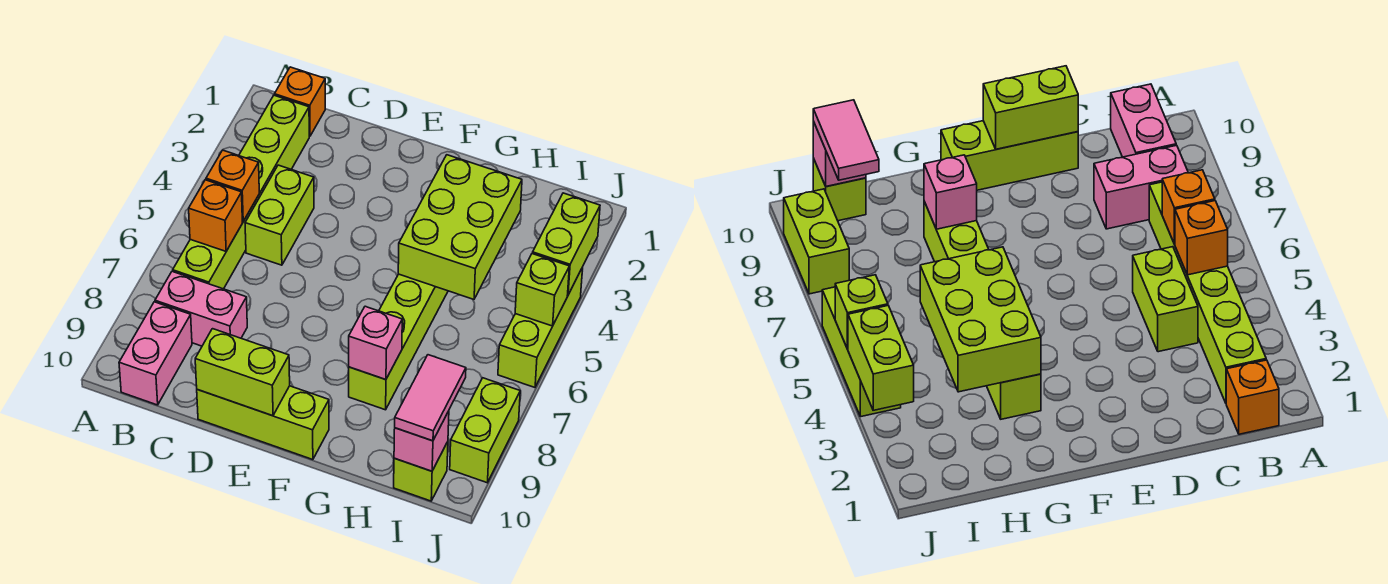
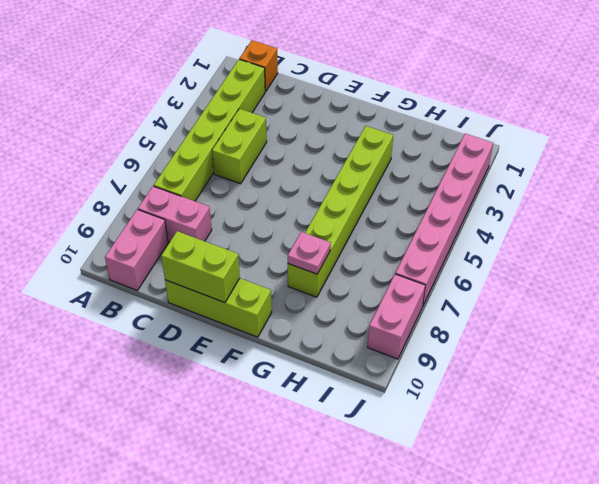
pink plate G8 level 2 -> pink brick G8 level 2
pink brick J2:J7 level 1 -> lime brick J4:J6 level 1
pink brick J8:J9 level 1 -> lime brick J8:J9 level 1
none -> lime brick I10 level 1
none -> orange brick B5 level 2
none -> orange brick B6 level 2

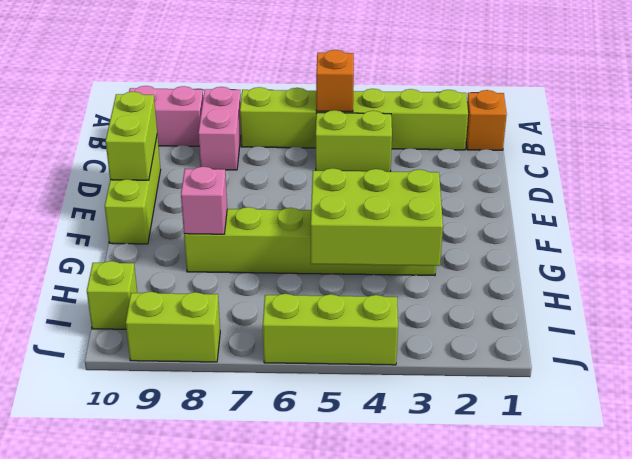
none -> orange brick B6 level 2
none -> pink brick I10 level 2
none -> lime brick J3:J4 level 2

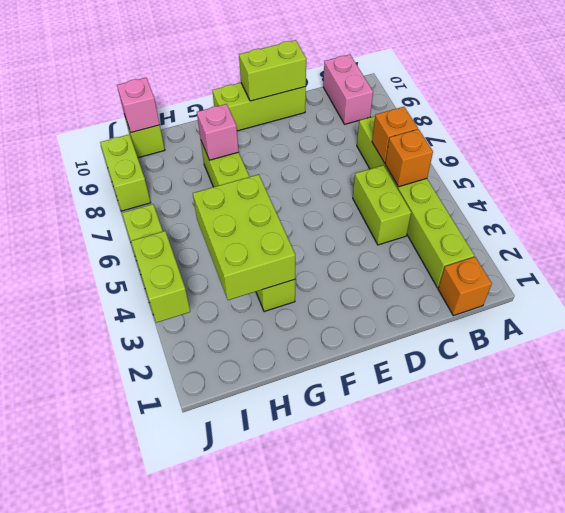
none -> pink brick B8:C8 level 1
none -> lime brick J5 level 2
none -> pink tile I9:I10 level 3

